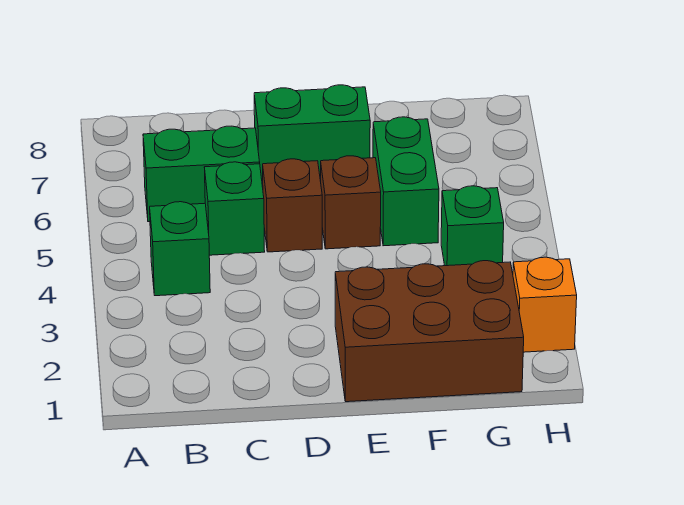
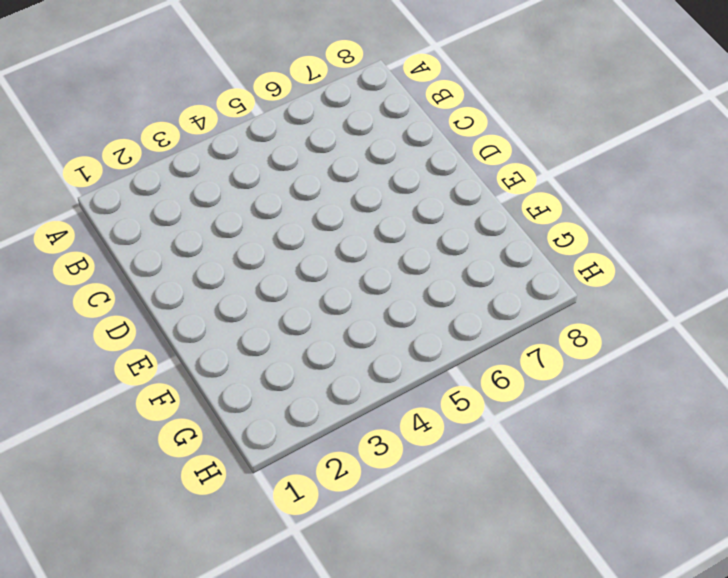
none -> green brick B4 level 1
none -> green brick B6:C6 level 1

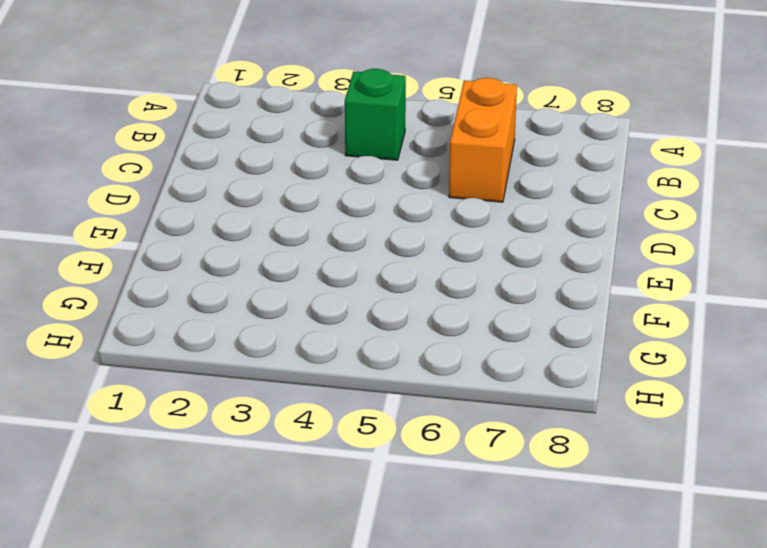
orange brick B6:C6 level 1 -> green brick B6:C6 level 1
none -> green brick C5 level 1
none -> brown brick D5 level 1

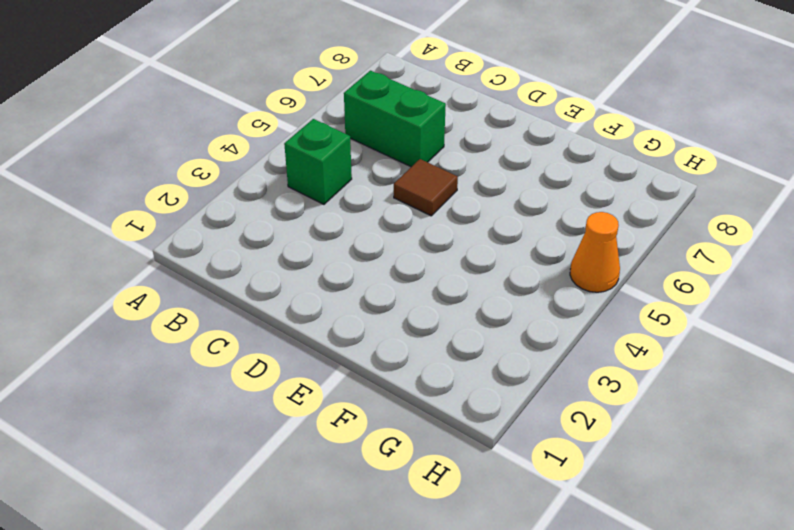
brown tile D5 level 1 -> brown brick D5 level 1
orange cone H5 level 1 -> none
none -> green brick C5 level 1
none -> green brick D7:E7 level 1

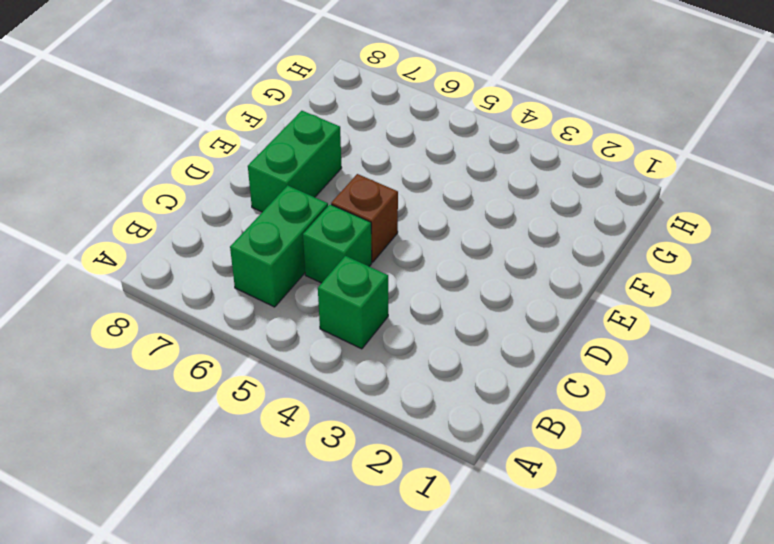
none -> brown brick E1:G2 level 1
none -> brown brick E5 level 1

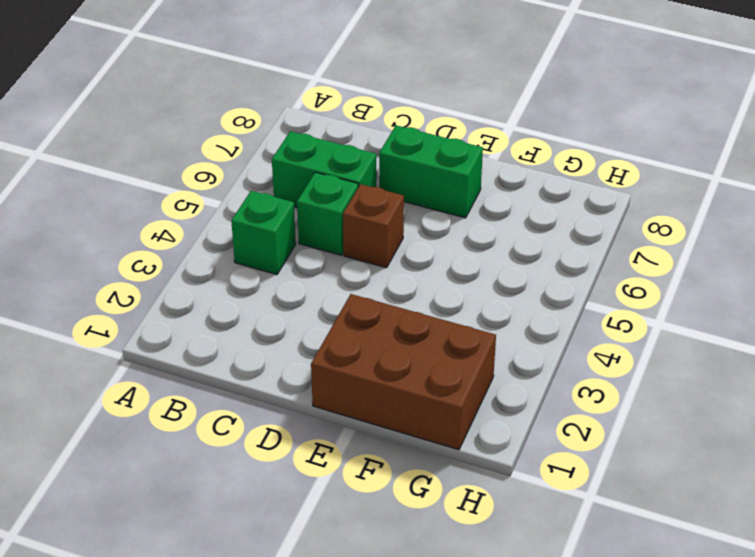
none -> brown brick E5 level 1
none -> green brick F5:F6 level 1

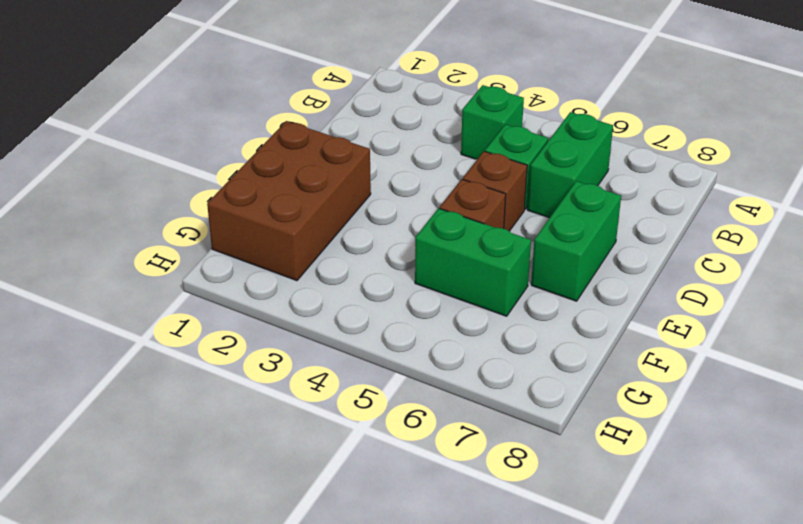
none -> green brick G4 level 1
none -> orange brick H2 level 1

